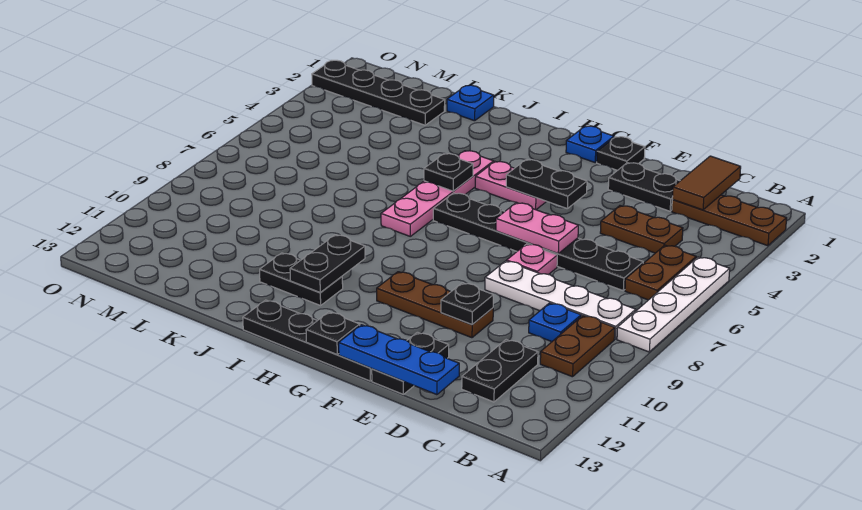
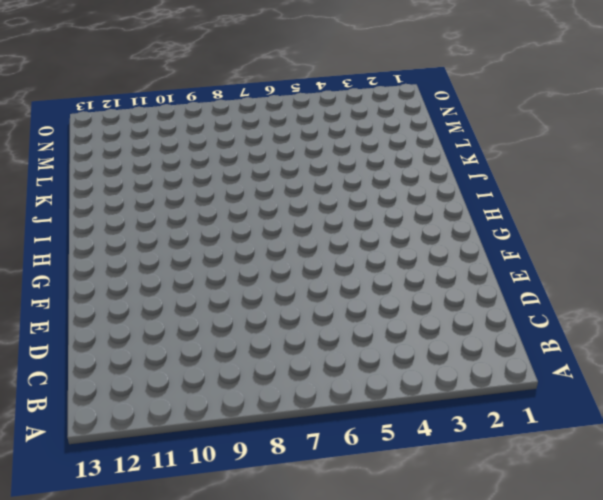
none -> brown plate A2:C2 level 1
none -> white plate A5:A8 level 1
none -> brown plate B5:B6 level 1

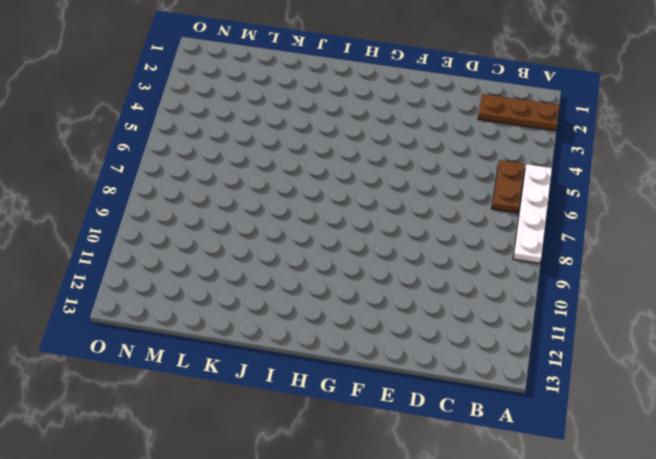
none -> white plate B8:E8 level 1
none -> brown plate B9:B10 level 1
none -> brown plate C4:D4 level 1

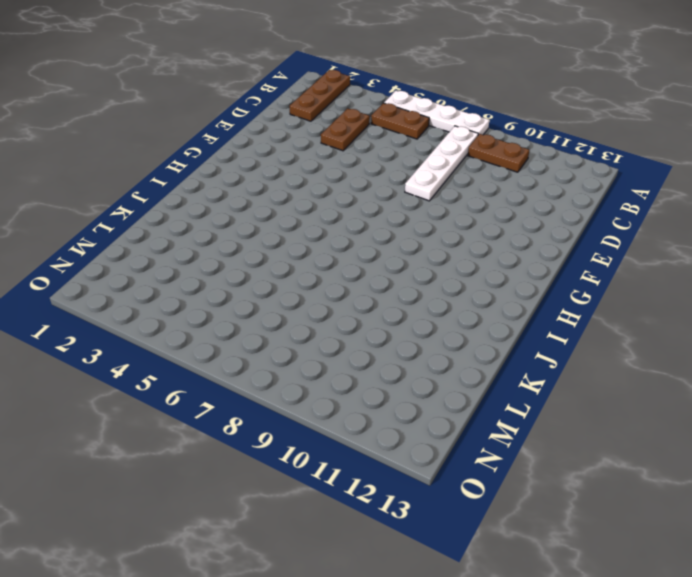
none -> black plate C6:H6 level 1
none -> blue plate C9 level 1
none -> black plate C11:C12 level 1

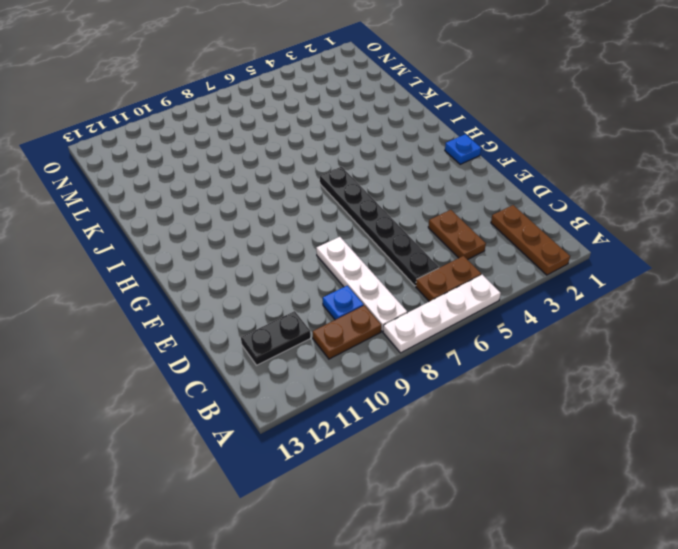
none -> black plate D2:E2 level 1
none -> pink plate E7 level 1
none -> brown plate E10:G10 level 1

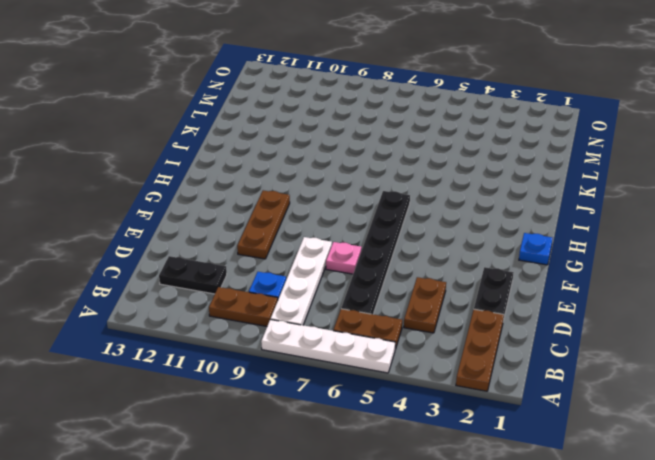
none -> black plate E12:E13 level 1
none -> black plate F1 level 1
none -> black plate F13:I13 level 1

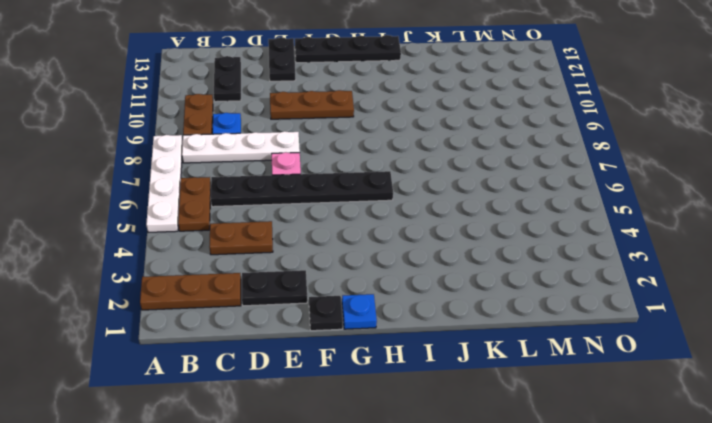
none -> pink plate G4:H4 level 1
none -> pink plate I4:I7 level 1
none -> black plate I11:J11 level 1

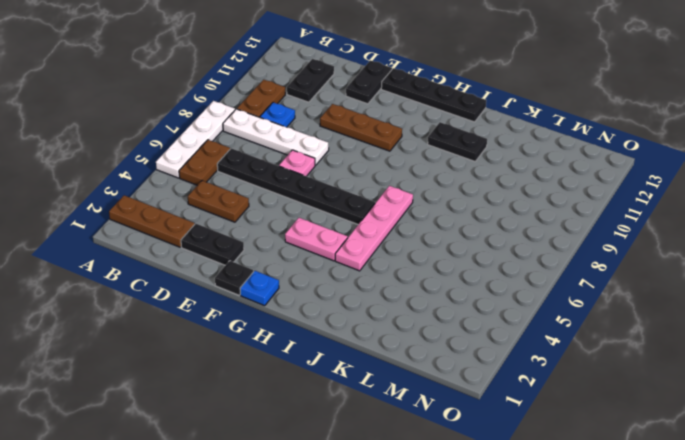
none -> blue plate K1 level 1
none -> black plate L2:O2 level 1
none -> brown tile C1:C2 level 2

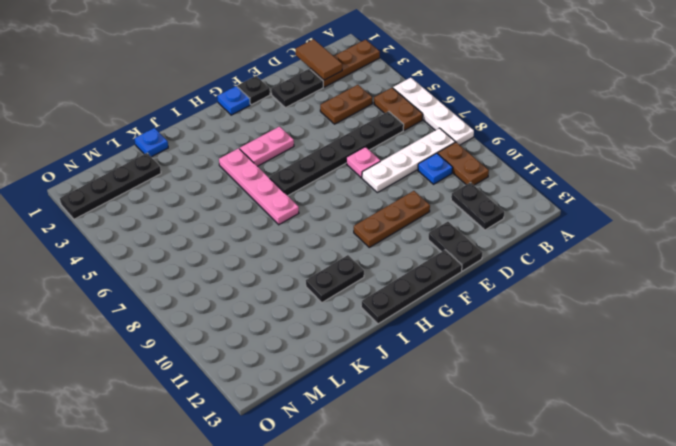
none -> blue plate D13:F13 level 2
none -> pink plate E6:F6 level 2
none -> black plate E10 level 2

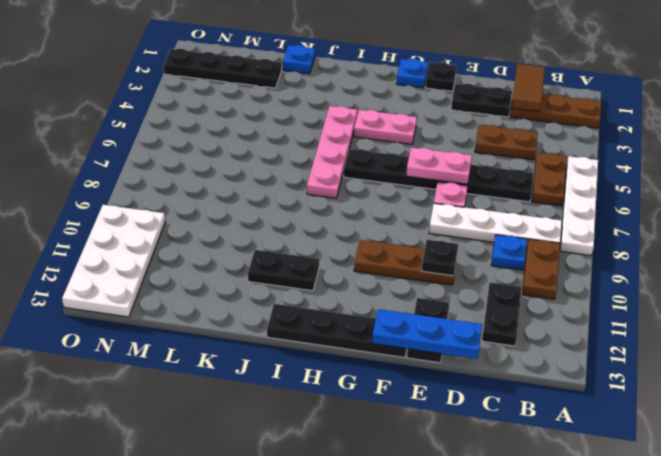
white plate N10:O13 level 1 -> none
none -> black plate F4:G4 level 2
none -> black plate G13 level 2
none -> black plate I5 level 2

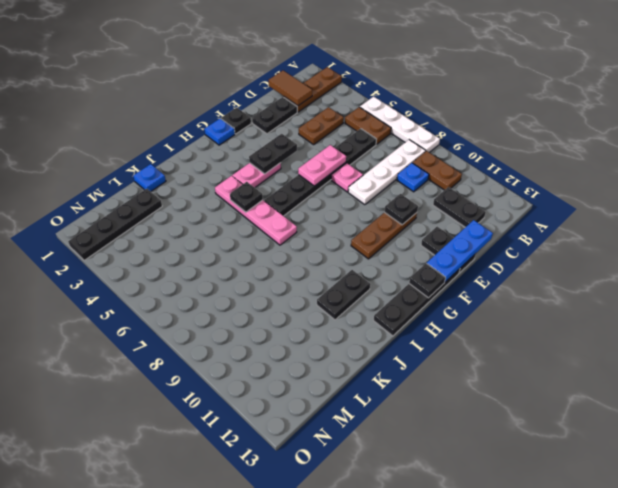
none -> black plate I10:I11 level 2

